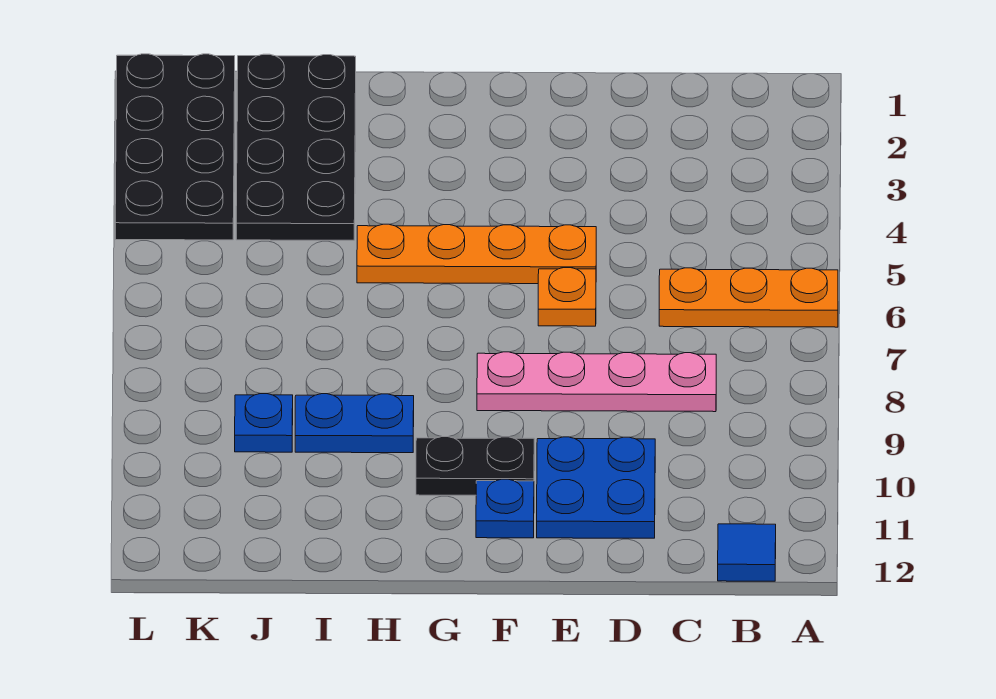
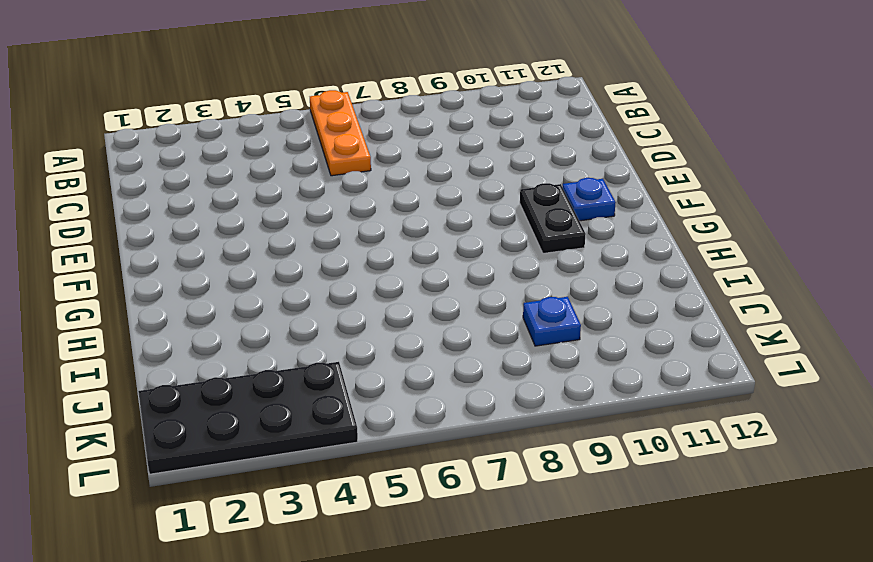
none -> blue tile B12 level 1
none -> pink plate C8:F8 level 1
none -> blue plate D10:E11 level 1

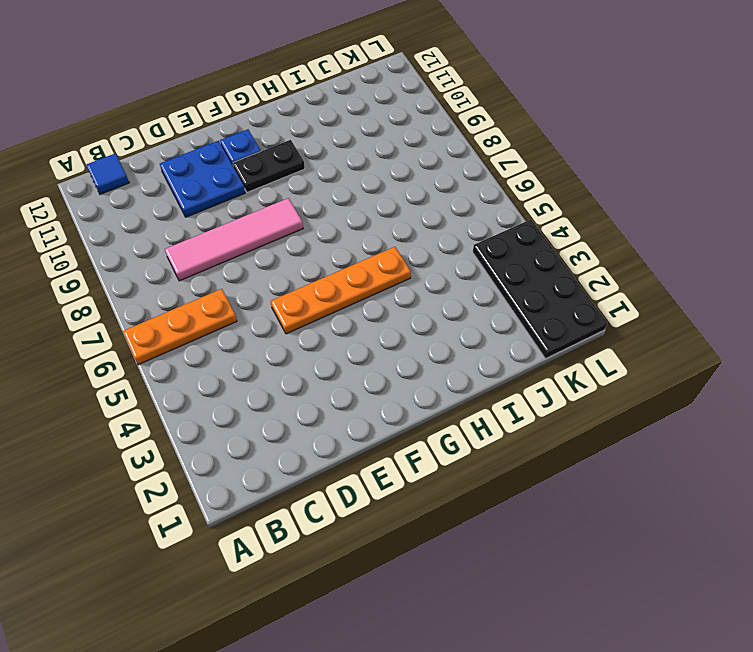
pink tile C8:F8 level 1 -> pink plate C8:F8 level 1
none -> orange plate E6 level 1
none -> blue plate H9:I9 level 1
none -> black plate I1:J4 level 1

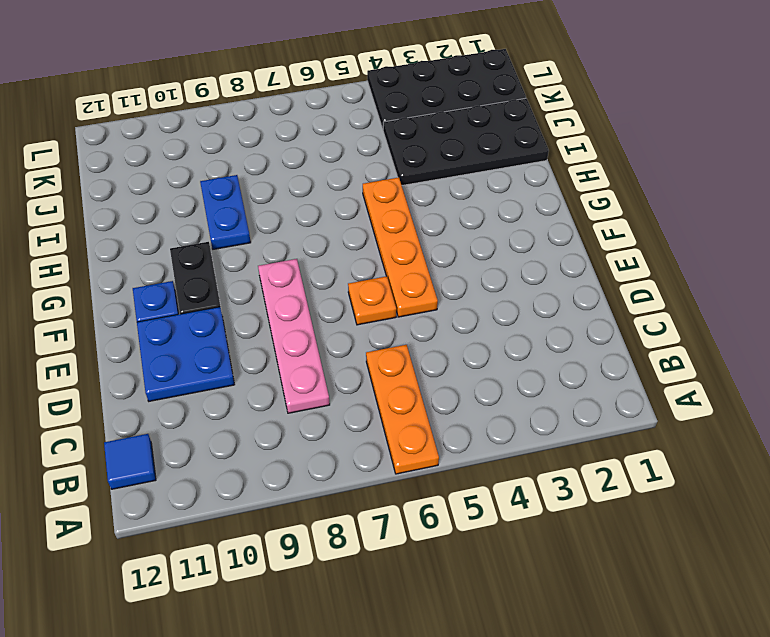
none -> blue plate J9 level 1

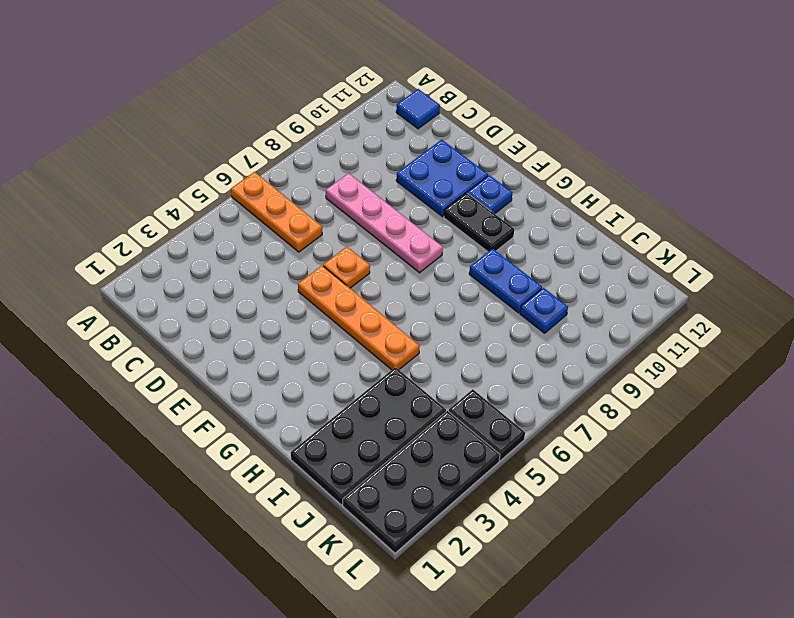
black plate K5:L5 level 1 -> none

